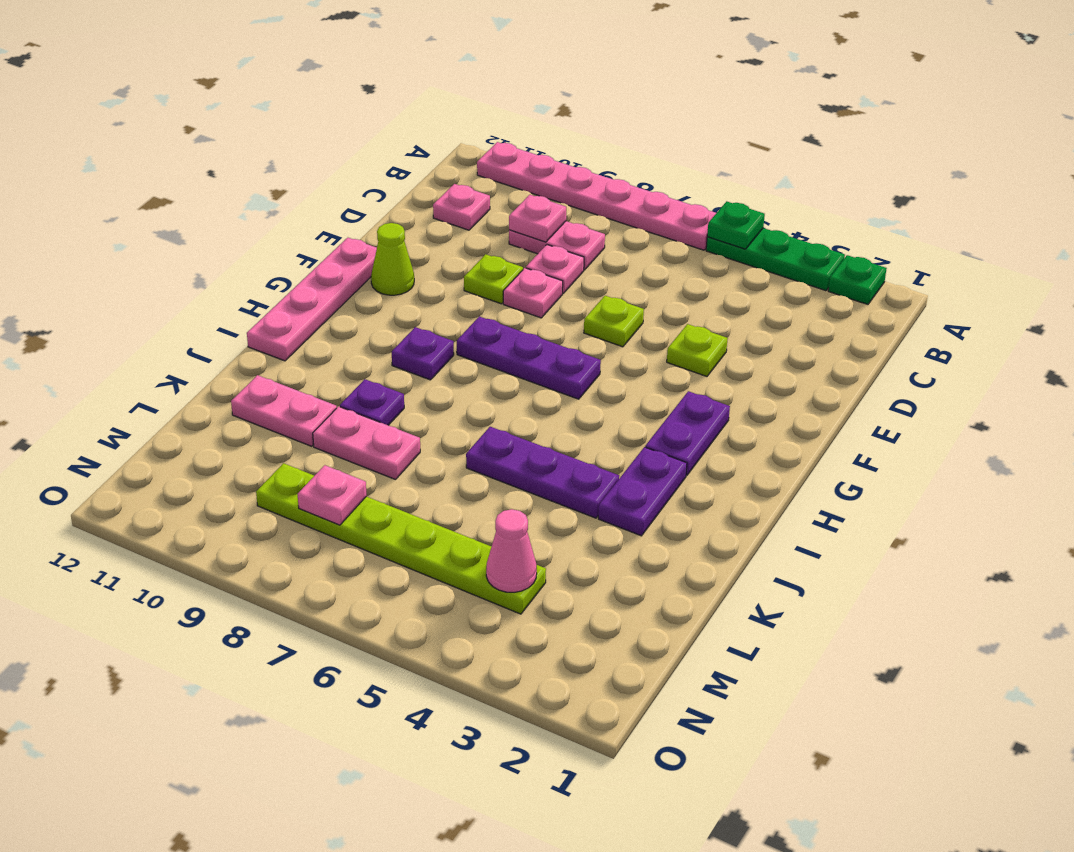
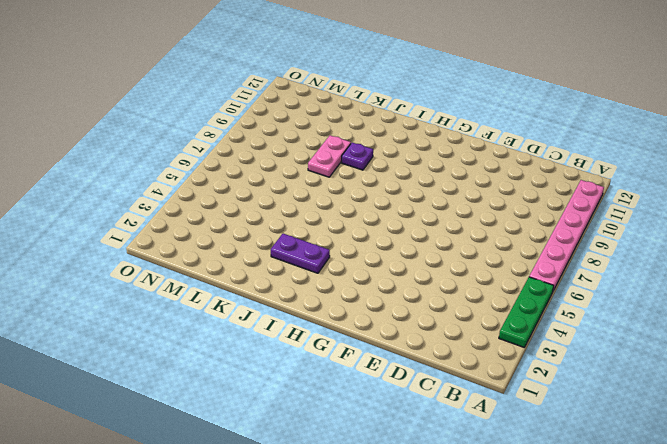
none -> green plate A2 level 1
none -> pink plate C8:C9 level 1
none -> pink plate C11 level 1

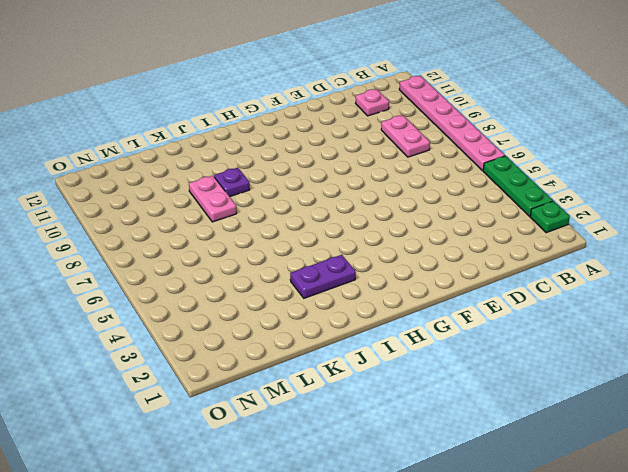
none -> pink plate D8 level 1
none -> lime plate E4 level 1
none -> lime plate E6 level 1

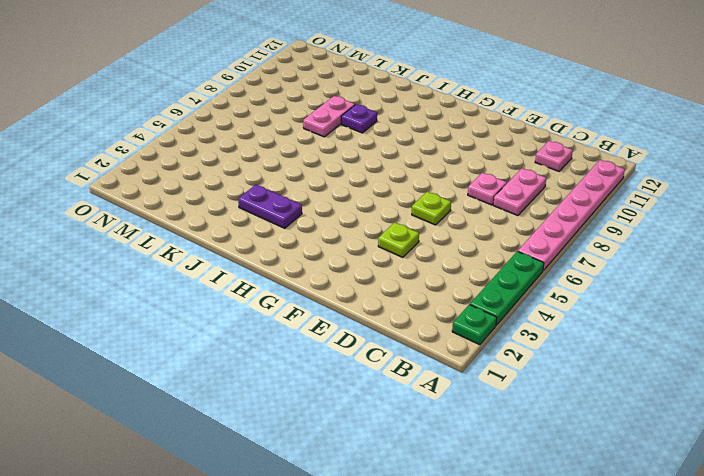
none -> pink plate E8 level 1
none -> lime plate E9 level 1
none -> lime cone F11 level 1

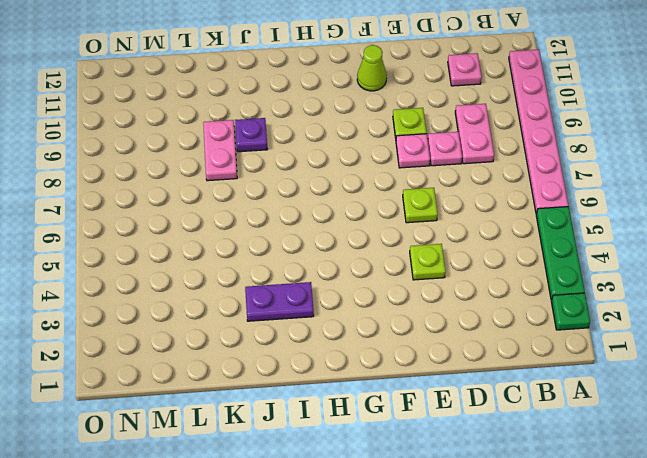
none -> pink plate F12:I12 level 1
none -> purple plate G3:H3 level 1
none -> purple plate G6:G8 level 1

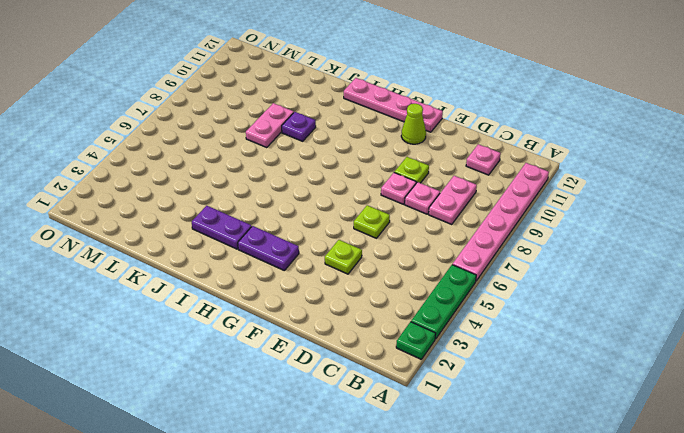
none -> purple plate G6:G8 level 1
none -> purple plate H9 level 1
none -> purple plate J4:J6 level 1

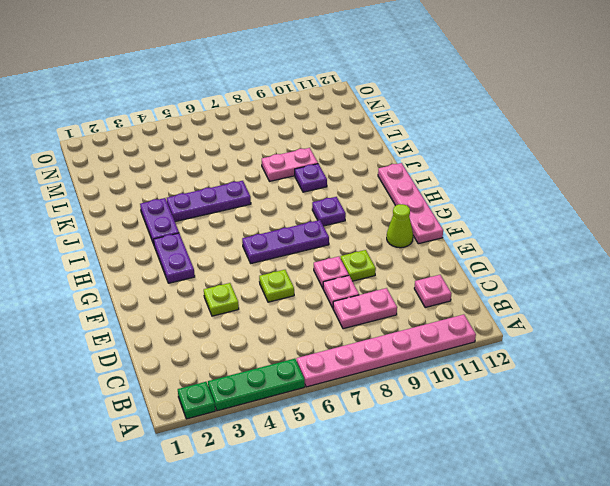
none -> pink plate K10:K11 level 1
none -> lime plate M4:M9 level 1
none -> green plate A5 level 2

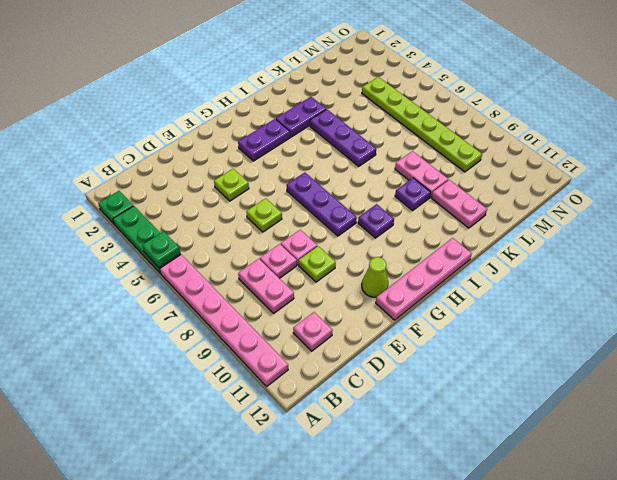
none -> pink plate C9 level 2
none -> pink cone M4 level 2
none -> pink plate M8 level 2

